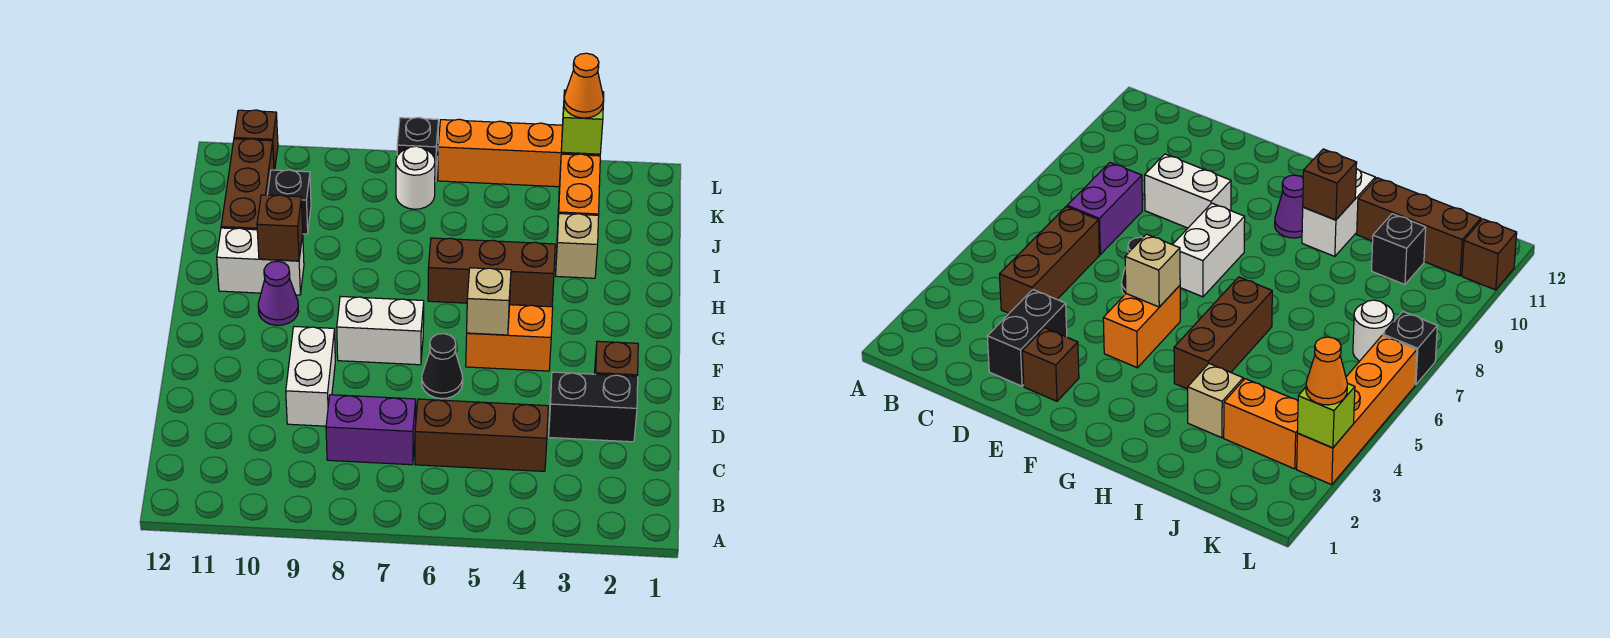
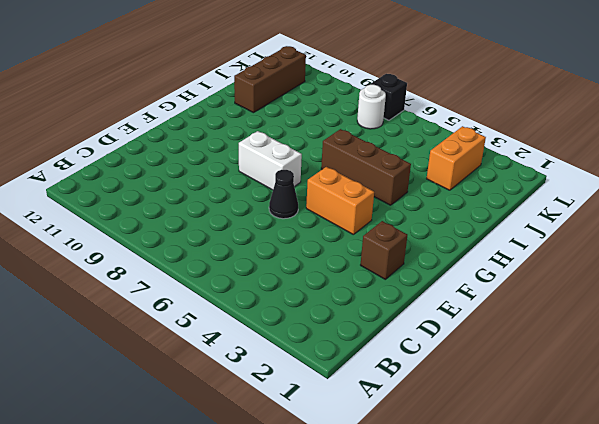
none -> brown brick C4:C6 level 1
none -> purple brick C7:C8 level 1
none -> black brick D2:D3 level 1

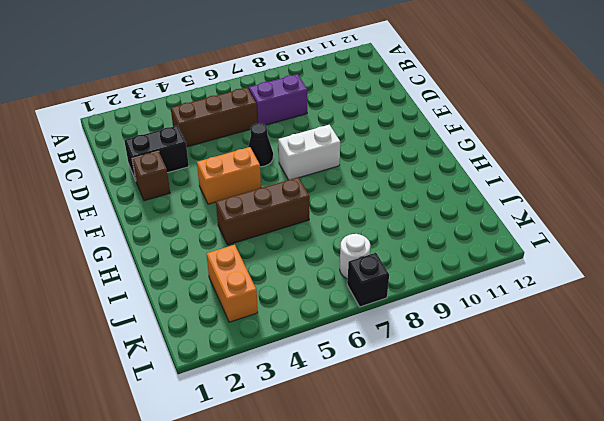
none -> white brick D9:E9 level 1
none -> purple cone G10 level 1
none -> white brick H10:H11 level 1

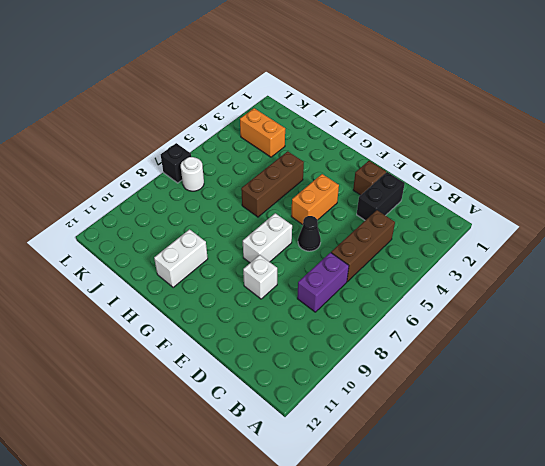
white brick E9 level 1 -> white brick D9:E9 level 1
none -> purple cone G10 level 1
none -> tan brick I3 level 1
none -> brown brick I11:K11 level 1

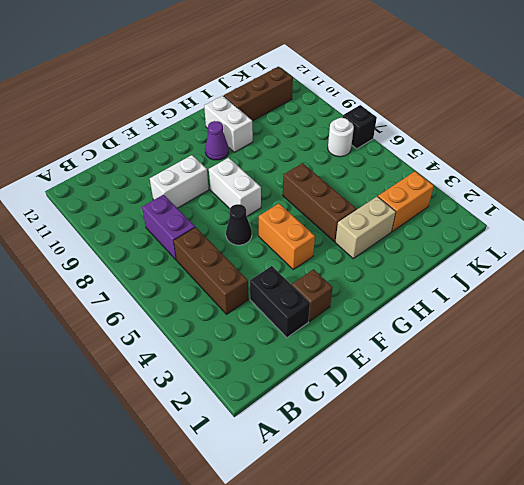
tan brick H3:I3 level 1 -> tan brick I3 level 1
none -> black brick J10 level 1
none -> orange brick L3:L6 level 1
none -> brown brick L11 level 1

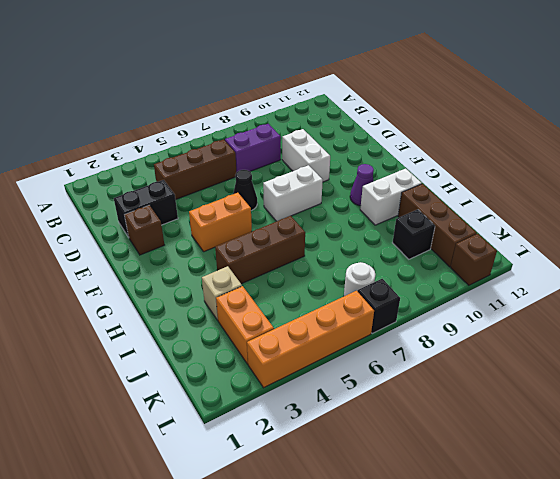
none -> tan brick F5 level 2
none -> brown brick H10 level 2
none -> lime brick L3 level 2

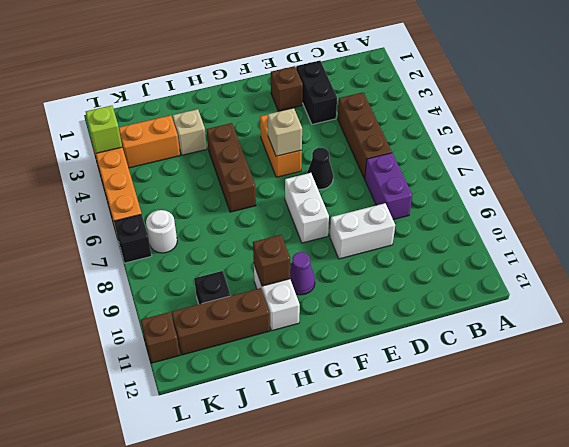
none -> orange cone L3 level 3

